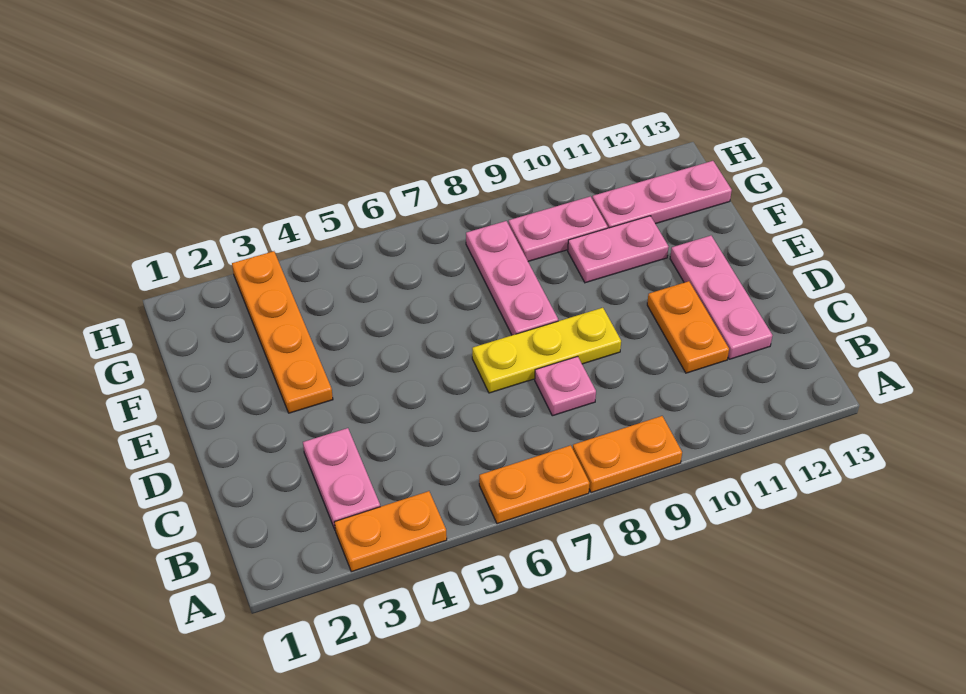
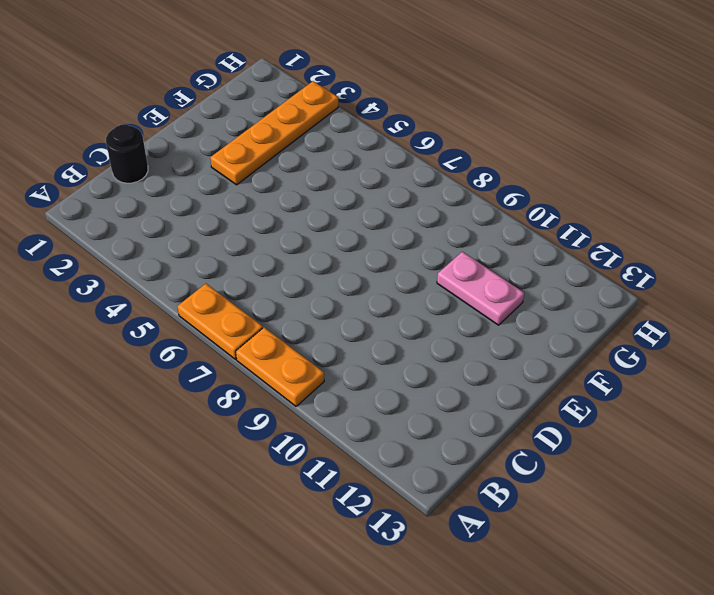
black round brick C1 level 1 -> none
none -> orange plate A3:A4 level 1
none -> pink plate B3:C3 level 1
none -> pink plate C8 level 1

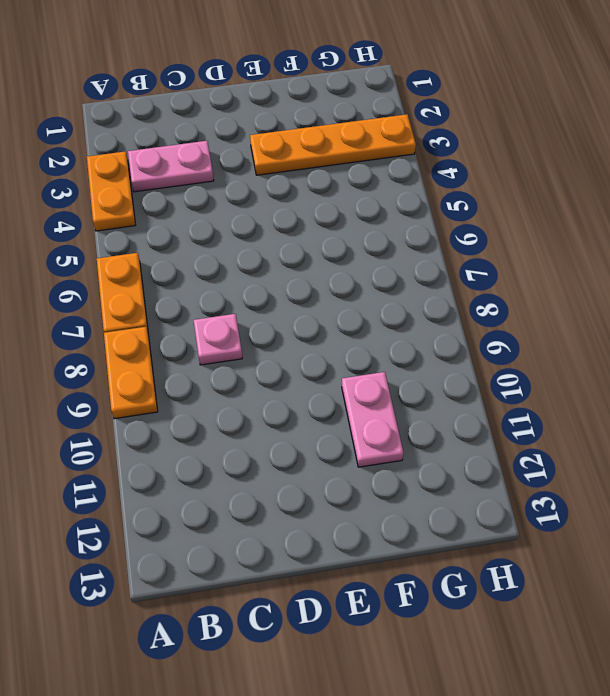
none -> orange plate C11:D11 level 1
none -> pink plate C12:E12 level 1
none -> yellow plate D7:D9 level 1

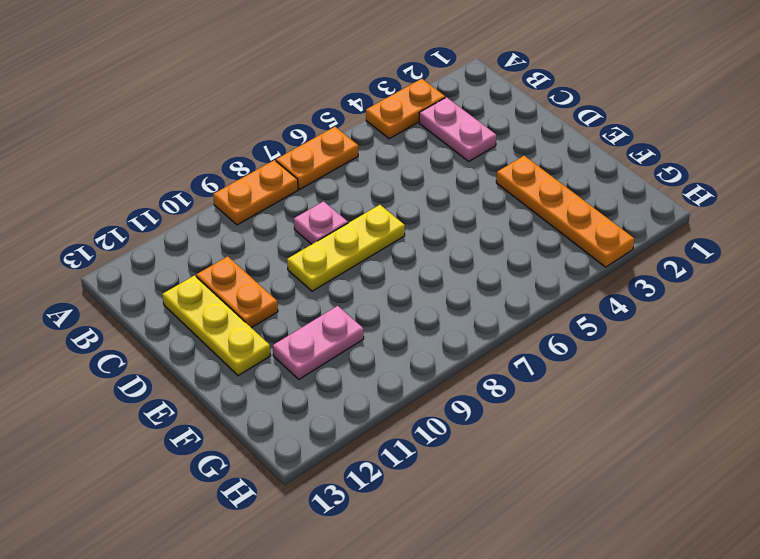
yellow plate C12:E12 level 1 -> pink plate C12:E12 level 1
none -> pink plate E8:G8 level 1
none -> pink plate G9:G10 level 1
none -> pink plate G11:G13 level 1

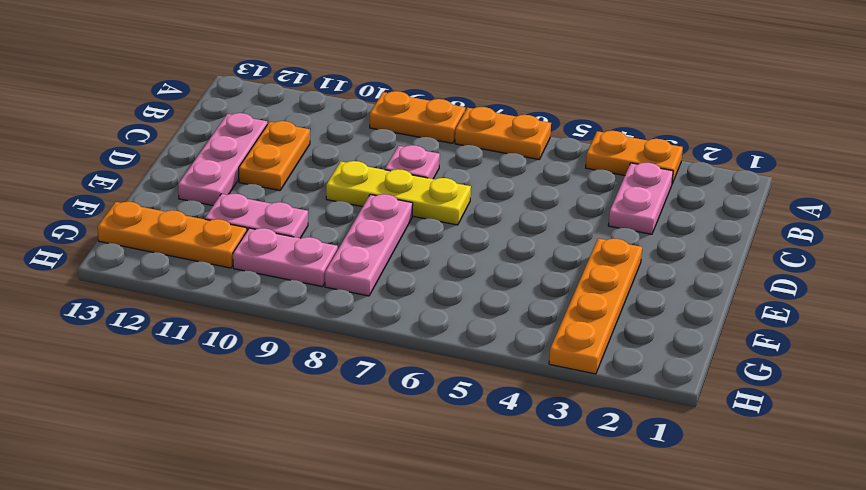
orange plate G11:G13 level 1 -> pink plate G11:G13 level 1

